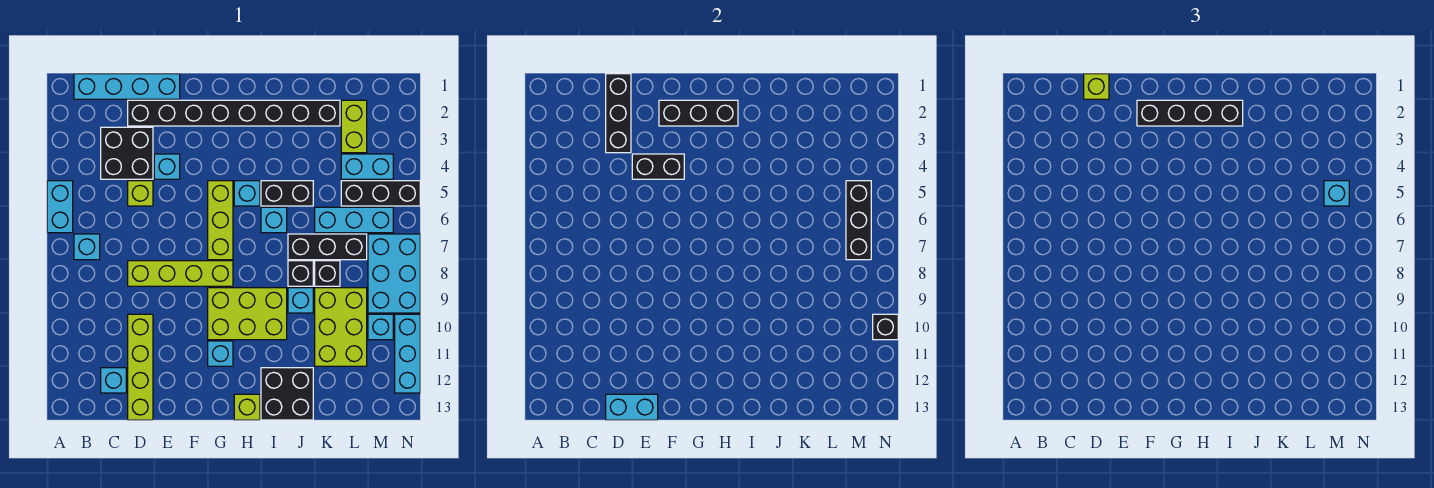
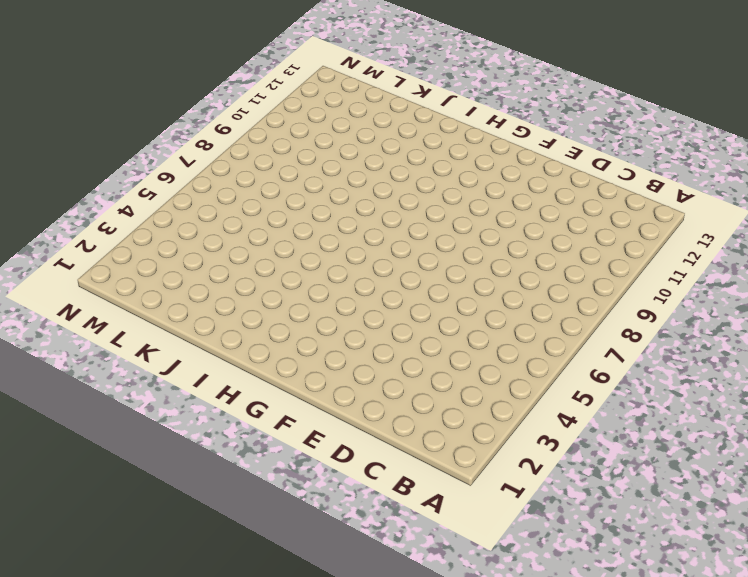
none -> cyan brick A5:A6 level 1
none -> cyan brick B1:E1 level 1
none -> cyan brick B7 level 1
none -> black brick C3:D4 level 1

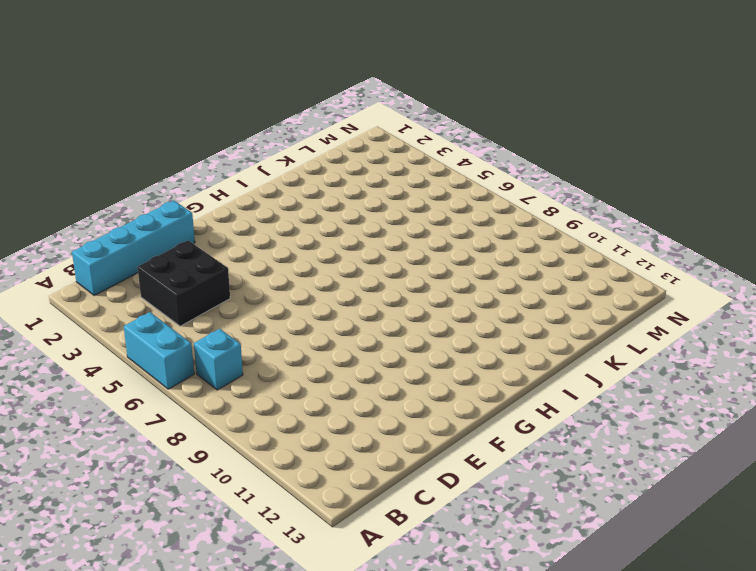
none -> cyan brick C12 level 1
none -> black brick D2:K2 level 1
none -> lime brick D5 level 1
none -> lime brick D8:G8 level 1

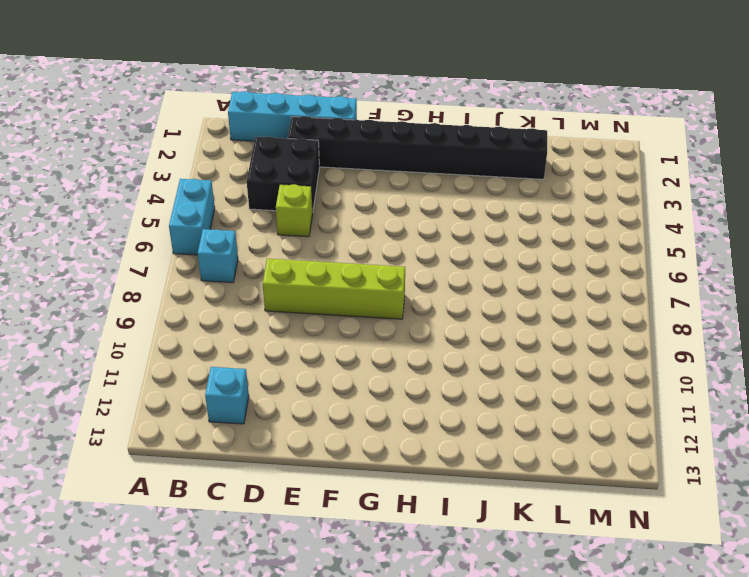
none -> lime brick D10:D13 level 1
none -> cyan brick E4 level 1
none -> lime brick G5:G7 level 1
none -> lime brick G9:I10 level 1

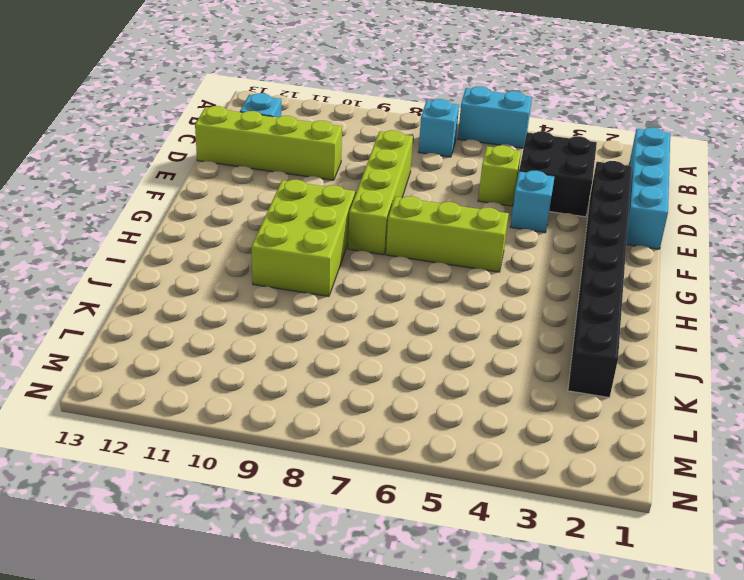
none -> cyan brick G11 level 1
none -> cyan brick H5 level 1
none -> lime brick H13 level 1
none -> black brick I5:J5 level 1

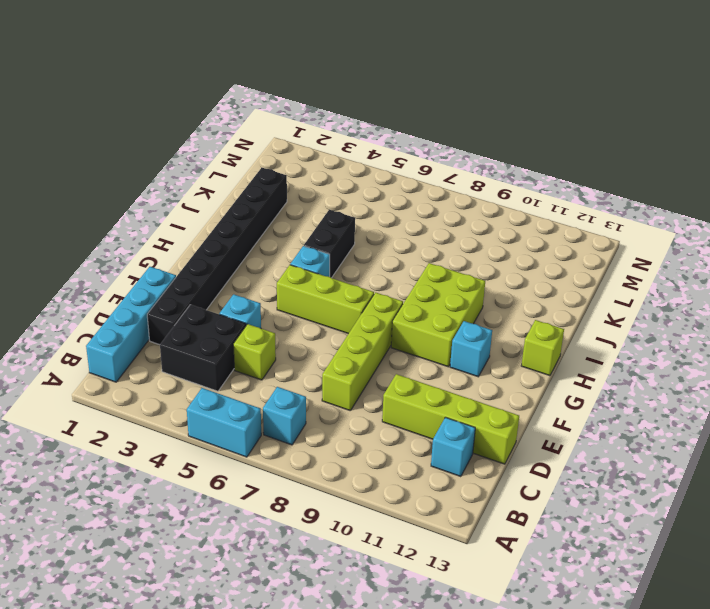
none -> cyan brick I6 level 1
none -> black brick I12:J13 level 1
none -> black brick J7:L7 level 1
none -> black brick J8 level 1

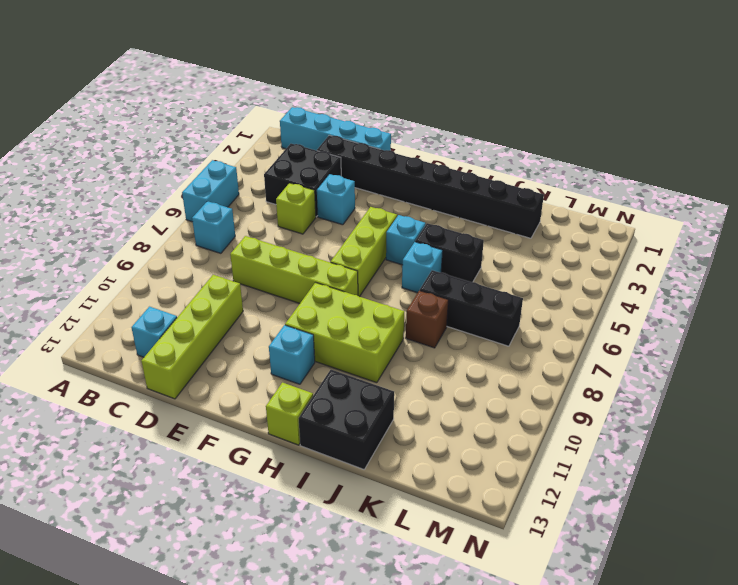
brown brick J8 level 1 -> black brick J8 level 1
none -> cyan brick J9 level 1
none -> cyan brick K6:M6 level 1
none -> black brick K8 level 1
none -> lime brick K9:L11 level 1

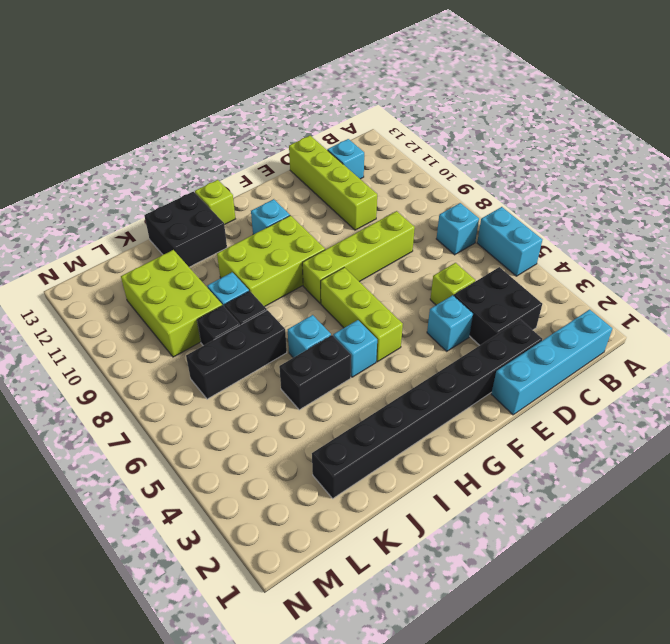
none -> cyan brick K6:M6 level 1
none -> lime brick L2:L3 level 1
none -> cyan brick L4:M4 level 1
none -> black brick L5:N5 level 1

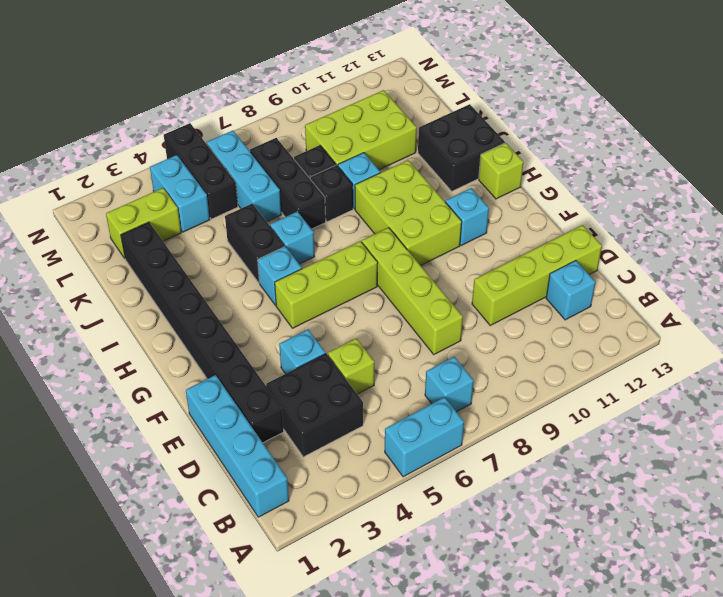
none -> cyan brick M7:N9 level 1
none -> cyan brick M10 level 1
none -> cyan brick N10:N12 level 1
none -> black brick D1:D3 level 2

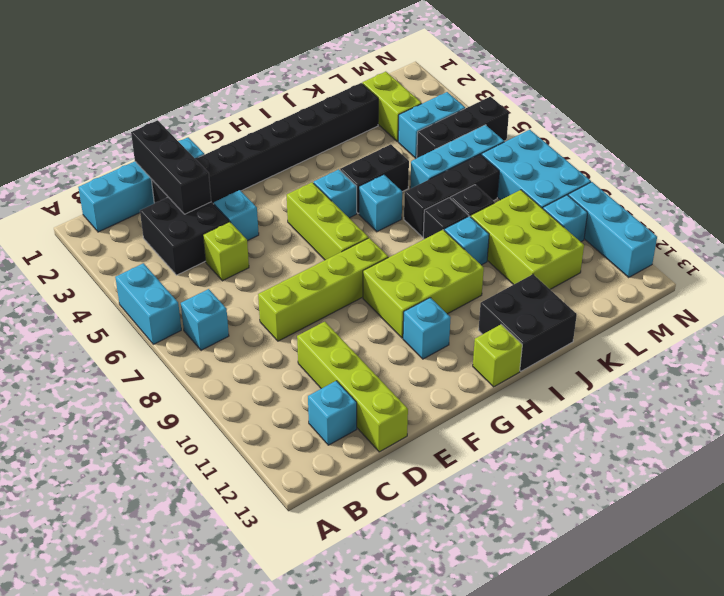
none -> cyan brick D13:E13 level 2
none -> black brick E4:F4 level 2
none -> black brick F2:H2 level 2
none -> black brick M5:M7 level 2

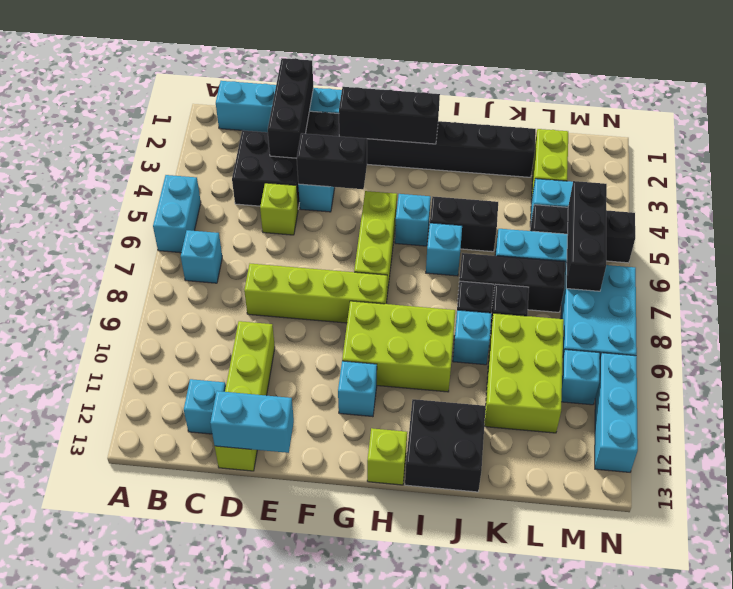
none -> black brick N10 level 2
none -> lime brick D1 level 3
none -> black brick F2:I2 level 3
none -> cyan brick M5 level 3

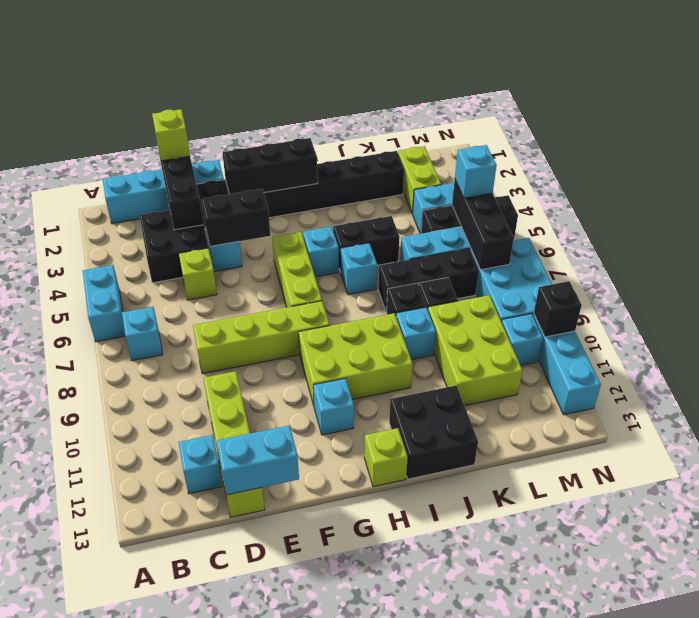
none -> black brick F2:I2 level 3

